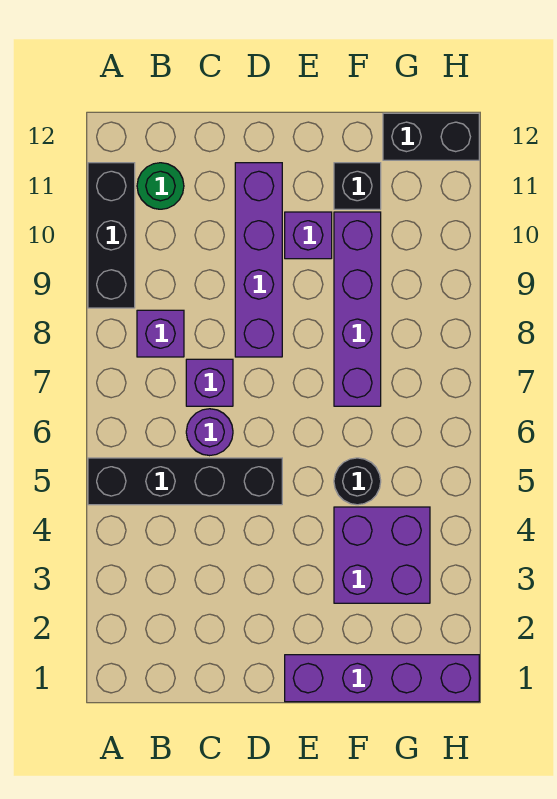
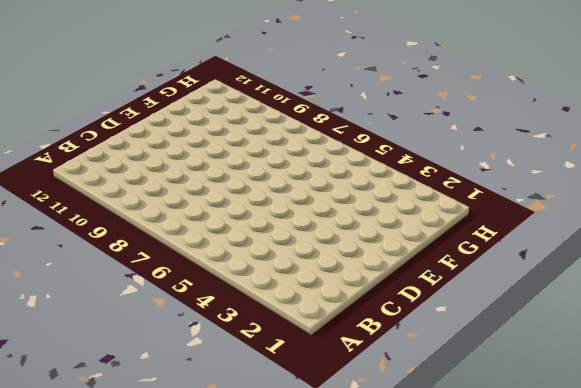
none -> black brick A5:D5 level 1
none -> black brick A9:A11 level 1
none -> purple brick B8 level 1

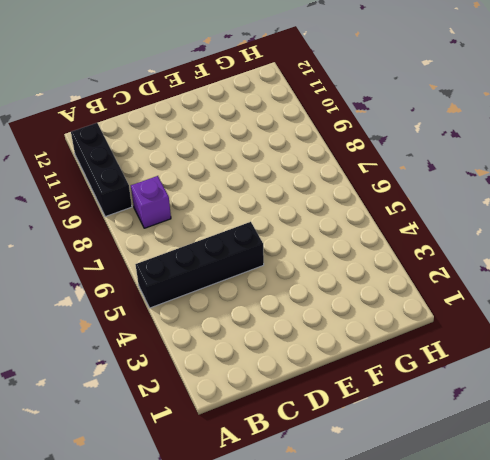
none -> green round brick B11 level 1
none -> purple round brick C6 level 1
none -> purple brick C7 level 1

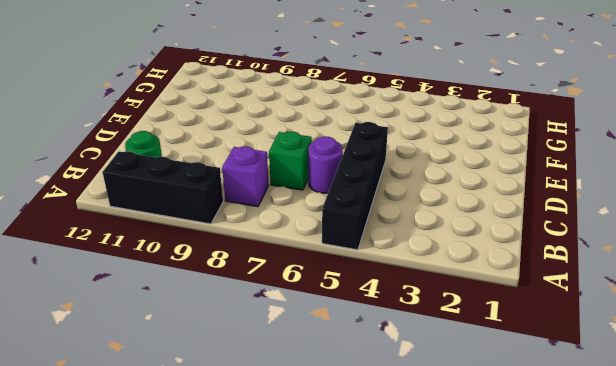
green brick C7 level 1 -> purple brick C7 level 1
none -> purple brick D8:D11 level 1
none -> purple brick E1:H1 level 1
none -> purple brick E10 level 1

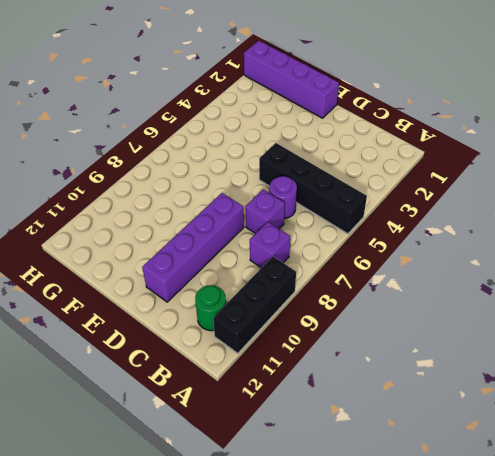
none -> purple brick E10 level 1
none -> purple brick F3:G4 level 1
none -> black round brick F5 level 1

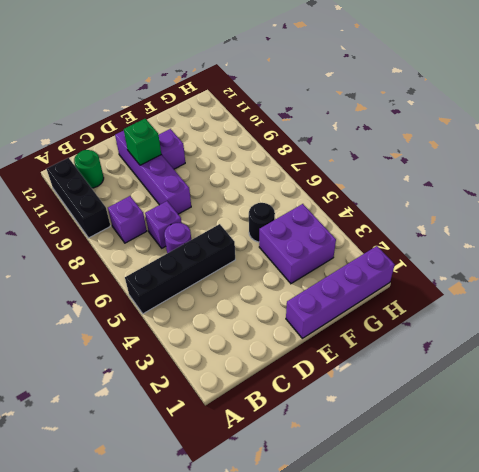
green brick D10 level 2 -> none
none -> purple brick F7:F10 level 1
none -> black brick F11 level 1
none -> black brick G12:H12 level 1

